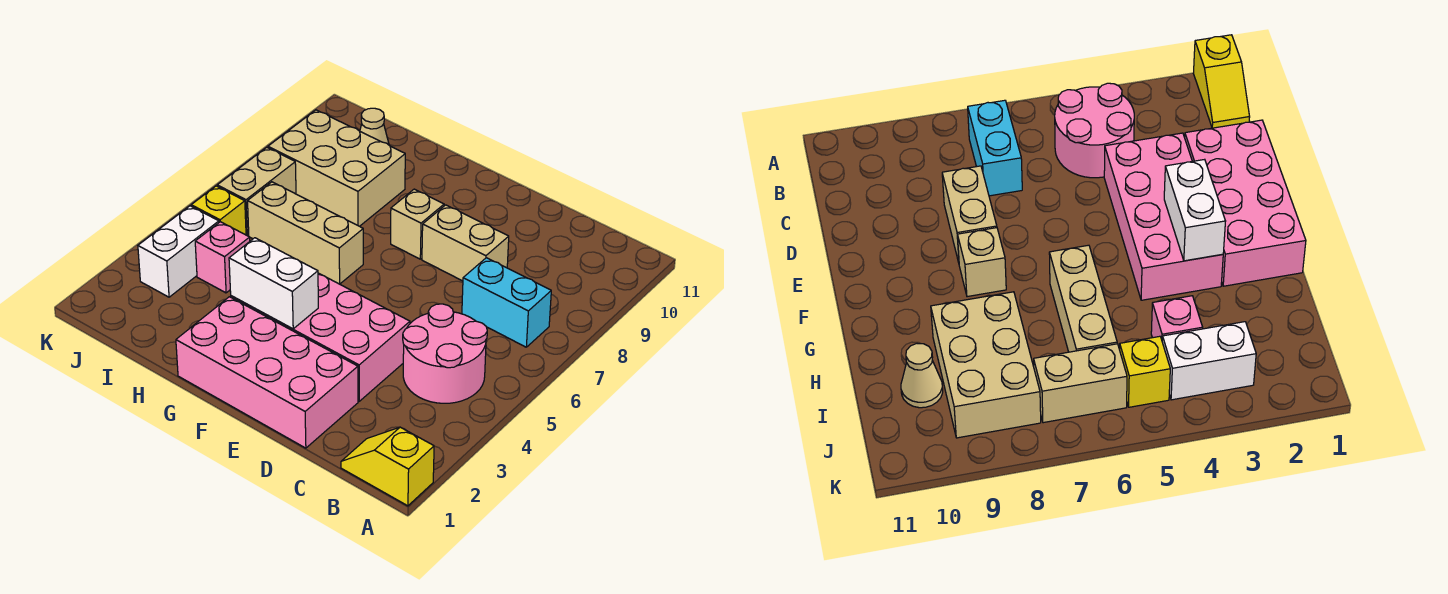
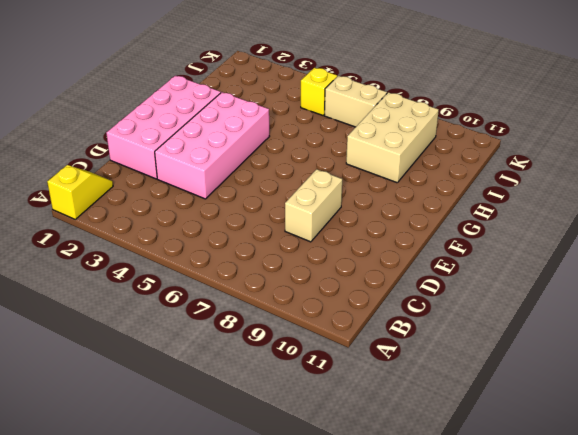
none -> pink round brick B4:C5 level 1
none -> cyan brick B7:C7 level 1
none -> tan brick F8 level 1

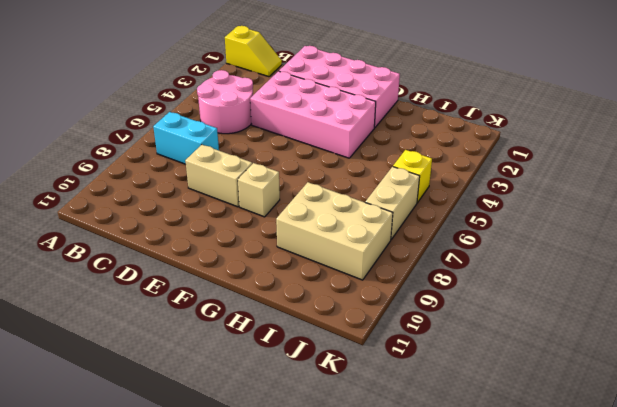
none -> tan brick G6:I6 level 1
none -> pink brick I4 level 1
none -> tan cone I10 level 1

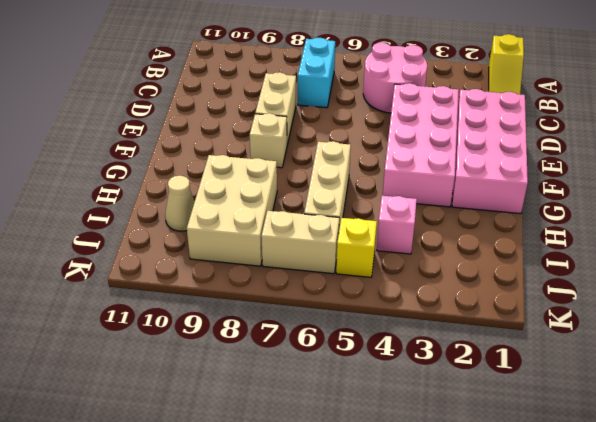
none -> white brick J3:J4 level 1
none -> white brick F3:G3 level 2

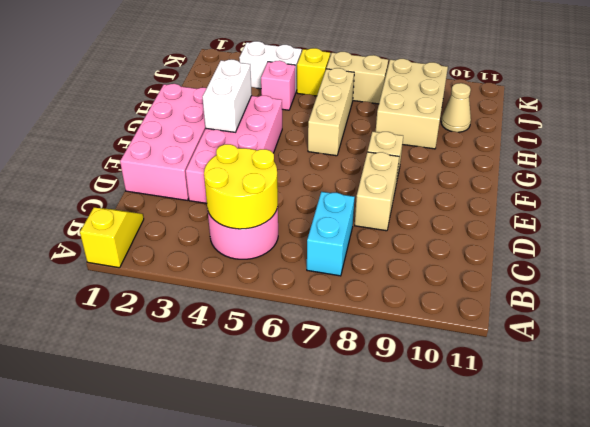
yellow round brick B4:C5 level 2 -> none

